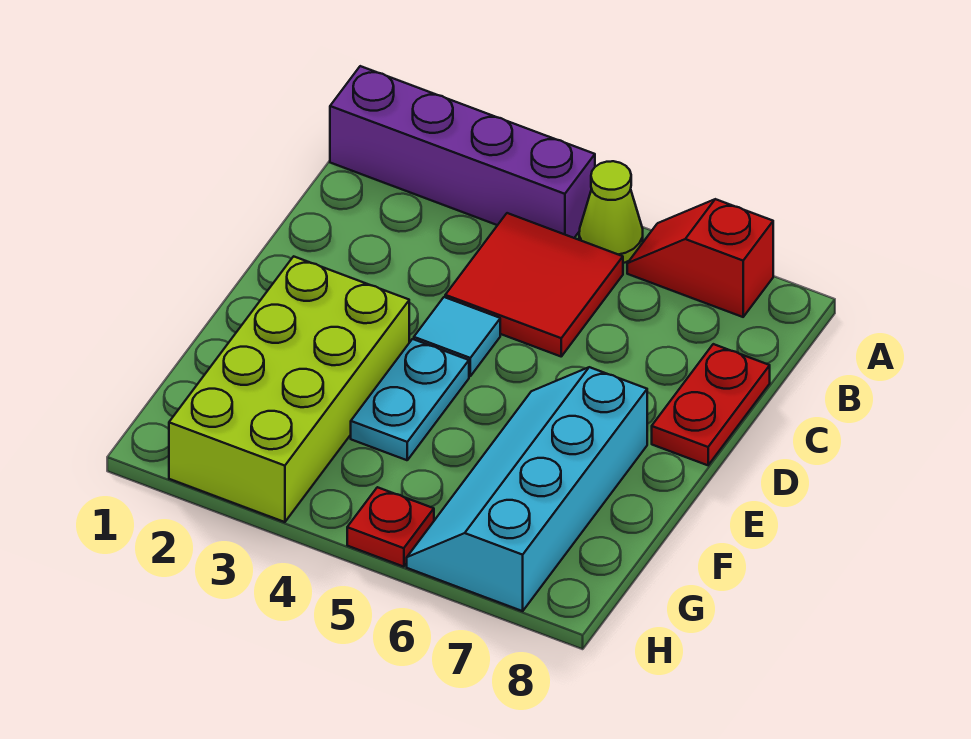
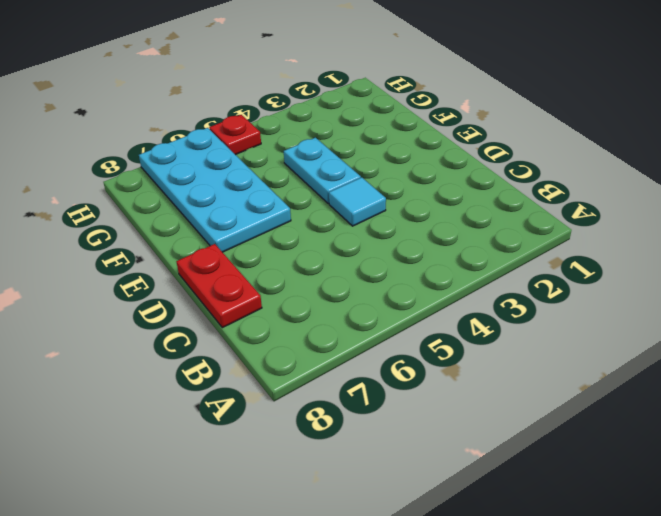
cyan plate E6:H7 level 1 -> cyan slope E6:H7 level 1 top 7
none -> purple brick A1:A4 level 1
none -> lime cone A5 level 1

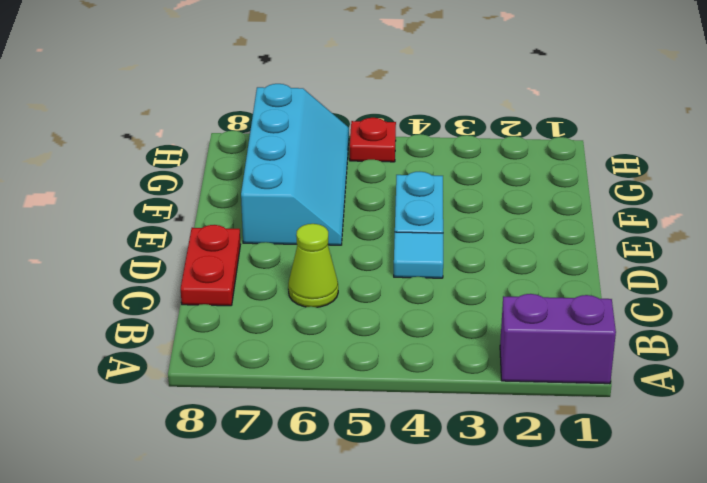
purple brick A1:A2 level 1 -> purple brick A1:A4 level 1
lime cone C6 level 1 -> lime cone A5 level 1
none -> red slope A6:A7 level 1 top 7
none -> red tile B4:C5 level 1

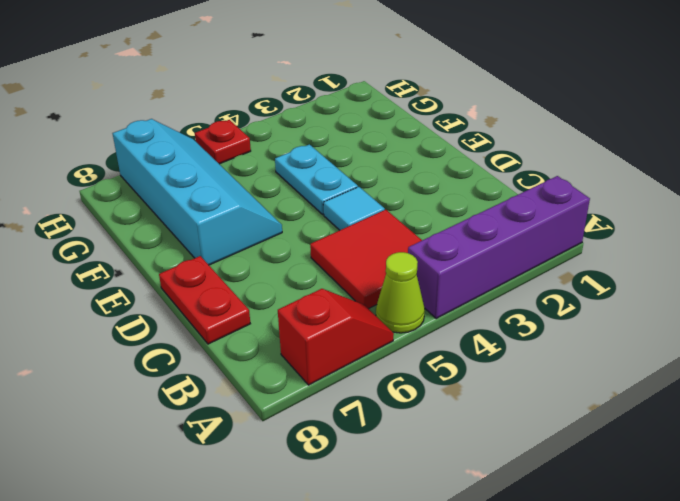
none -> lime brick E2:H3 level 1

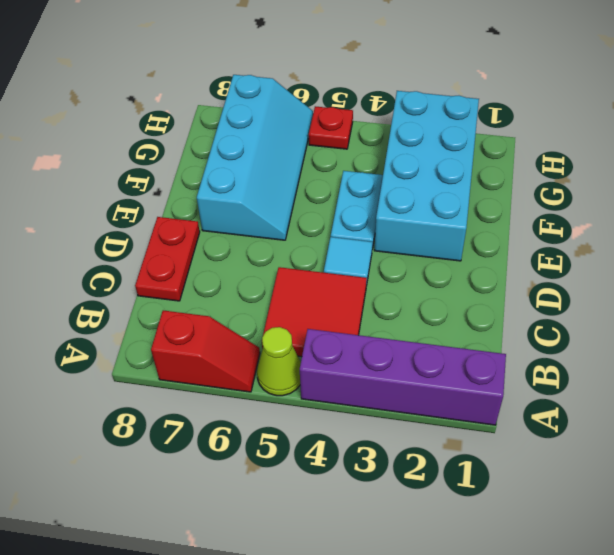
cyan brick E2:H3 level 1 -> lime brick E2:H3 level 1

